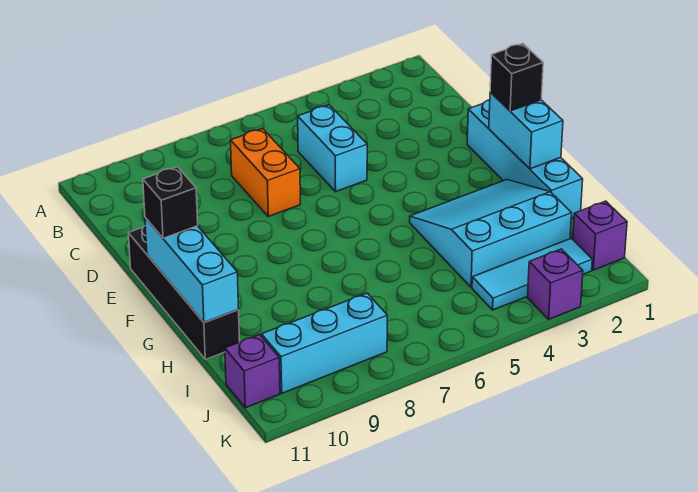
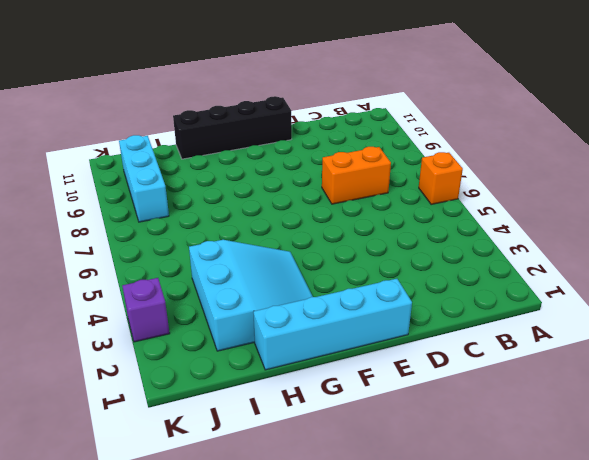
orange brick A6 level 1 -> none
none -> cyan brick C5:D5 level 1
none -> purple brick J1 level 1
none -> cyan tile J2:J4 level 1

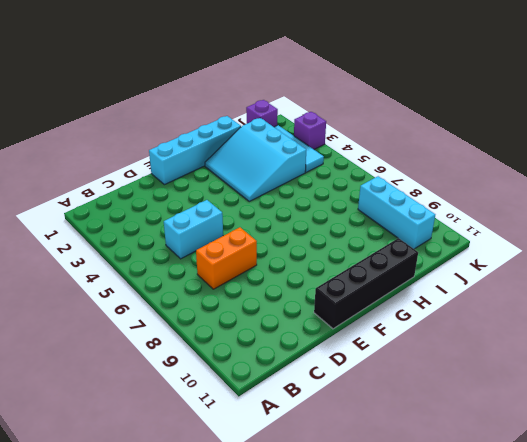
none -> purple brick J11 level 1
none -> cyan brick F1:G1 level 2
none -> cyan brick F11:H11 level 2

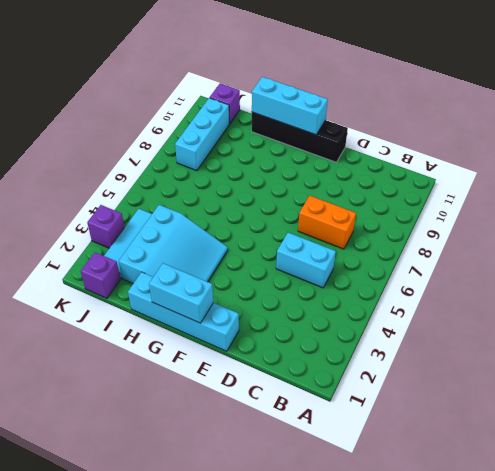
none -> black brick F1 level 3
none -> black brick F11 level 3

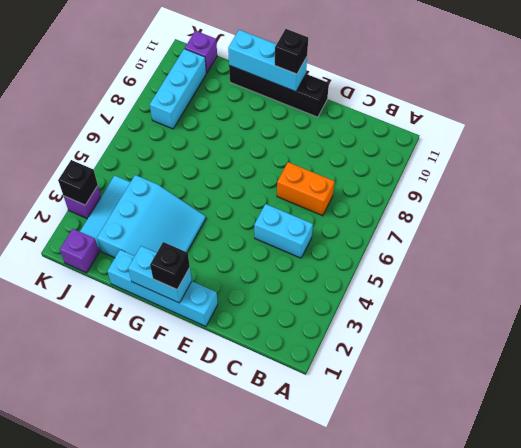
black brick K3 level 2 -> none

